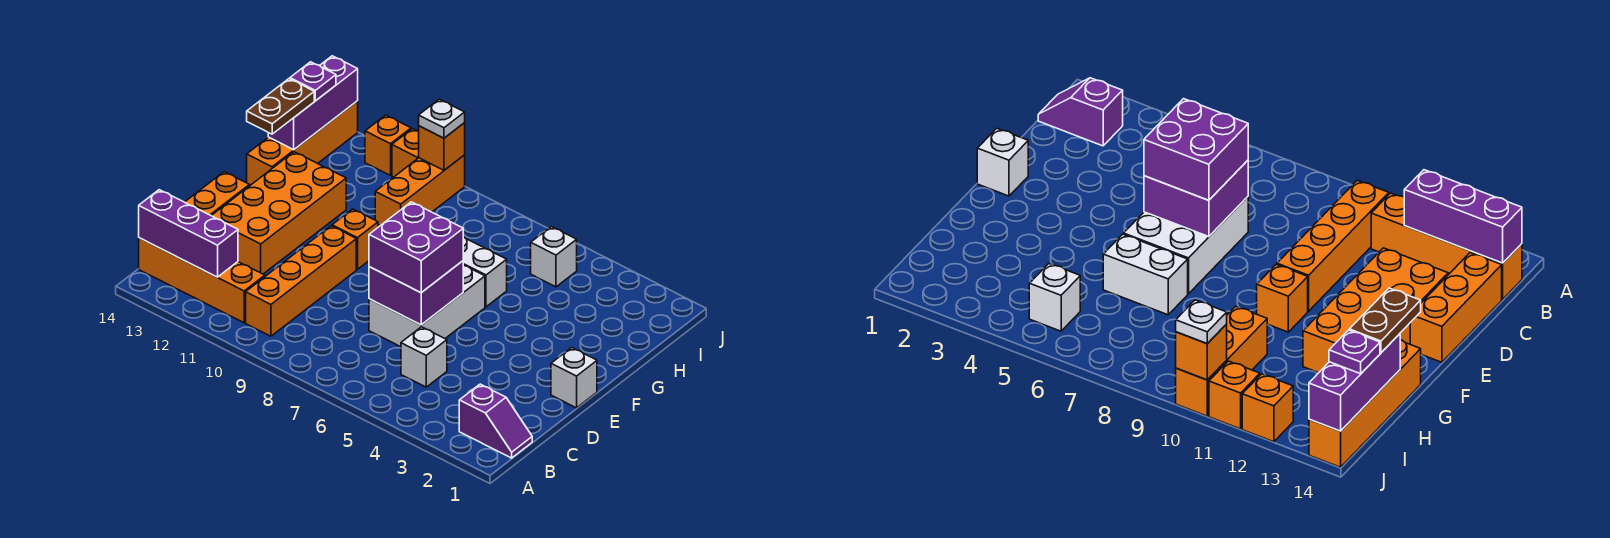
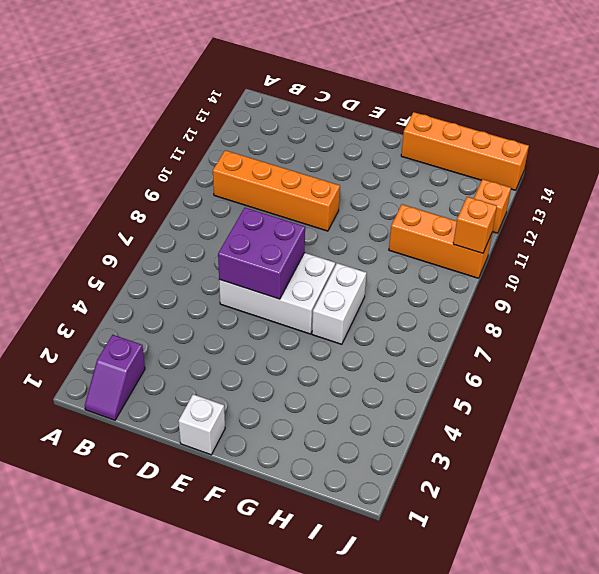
none -> orange brick B11:B14 level 1
none -> white brick C5 level 1
none -> orange brick C14:E14 level 1

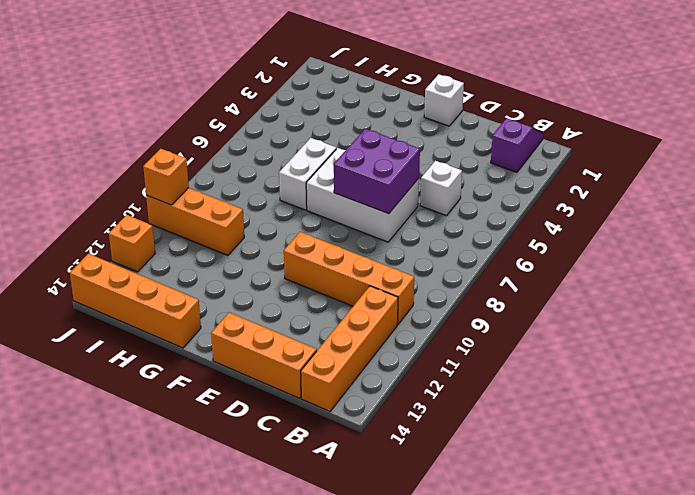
none -> orange brick D12:G13 level 1
none -> orange brick F10 level 1
none -> white brick I5 level 1

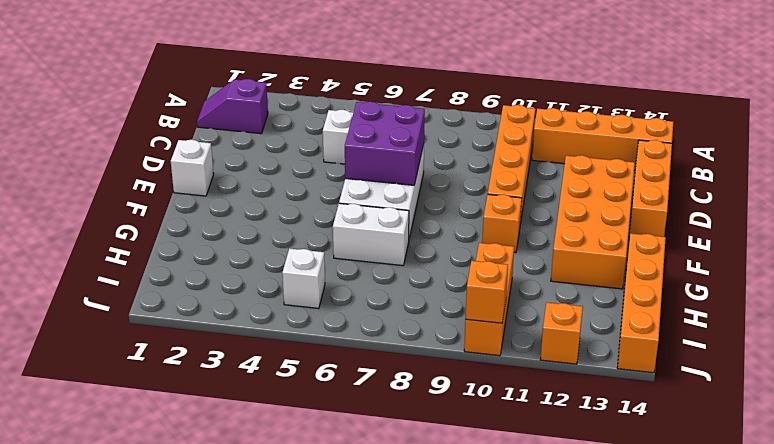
none -> orange brick J11 level 1
none -> purple brick B12:B14 level 2
none -> purple brick H14:J14 level 2

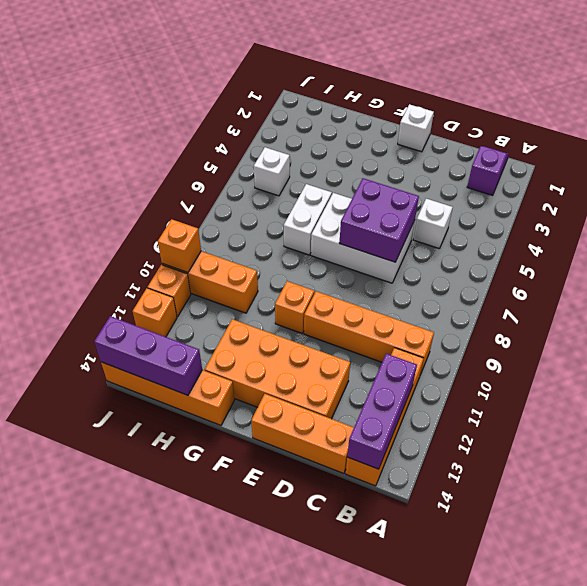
none -> purple brick D6:E7 level 3
none -> brown plate G14:H14 level 3
none -> purple plate I14 level 3

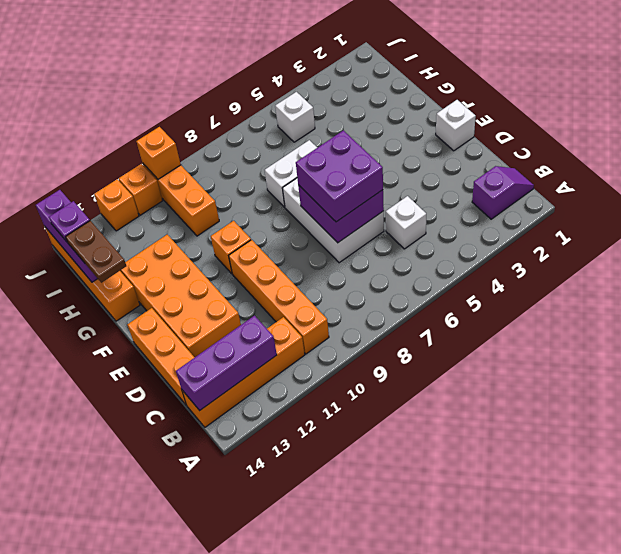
none -> white plate J10 level 3

